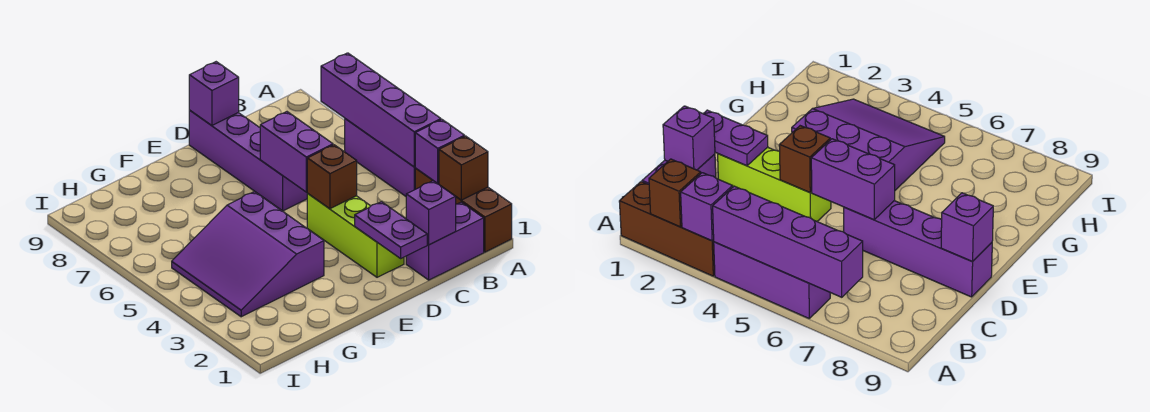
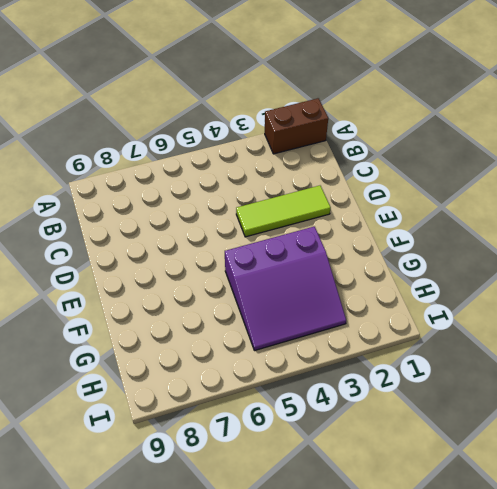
brown brick A1:A2 level 1 -> brown brick A1:A3 level 1
lime tile D2:D4 level 1 -> lime brick D2:D4 level 1
none -> purple brick A4:A6 level 1
none -> purple brick B1:C1 level 1
none -> purple brick D6:D9 level 1

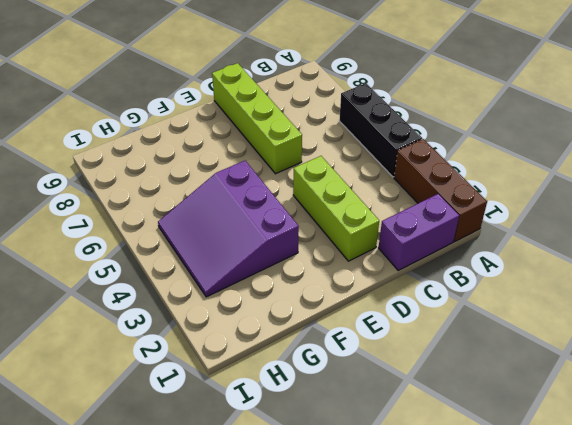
black brick A4:A6 level 1 -> purple brick A4:A6 level 1
lime brick D6:D9 level 1 -> purple brick D6:D9 level 1
none -> brown brick A2 level 2
none -> purple brick A3 level 2
none -> purple brick A4:A7 level 2

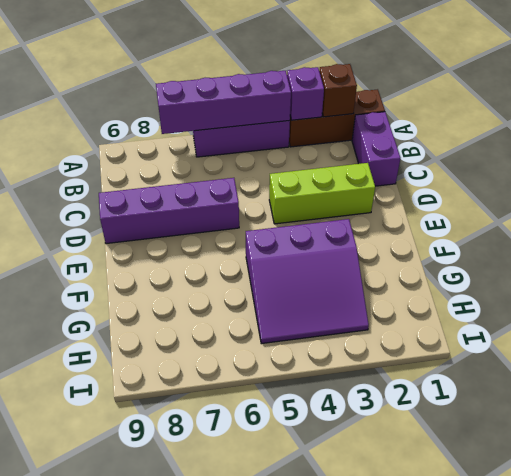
none -> purple brick C1 level 2
none -> purple plate D1:D2 level 2
none -> brown brick D4 level 2

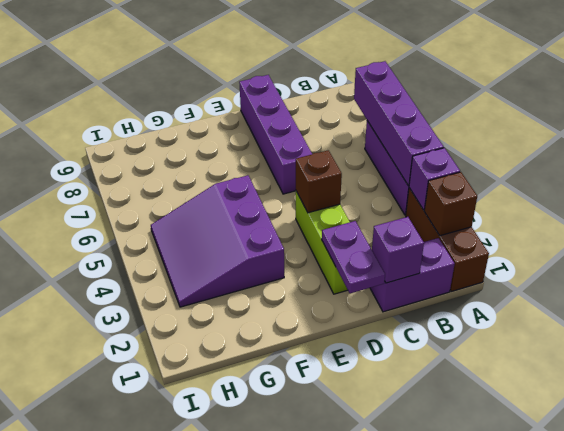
none -> purple brick D5:D6 level 2
none -> purple brick D9 level 2

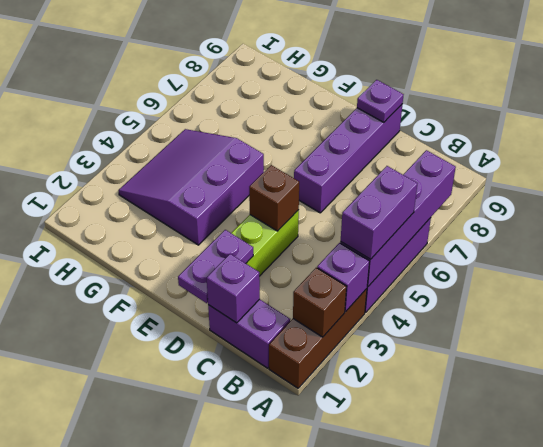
purple brick A4:A5 level 3 -> purple brick D5:D6 level 2
purple plate D9 level 2 -> purple brick D9 level 2

